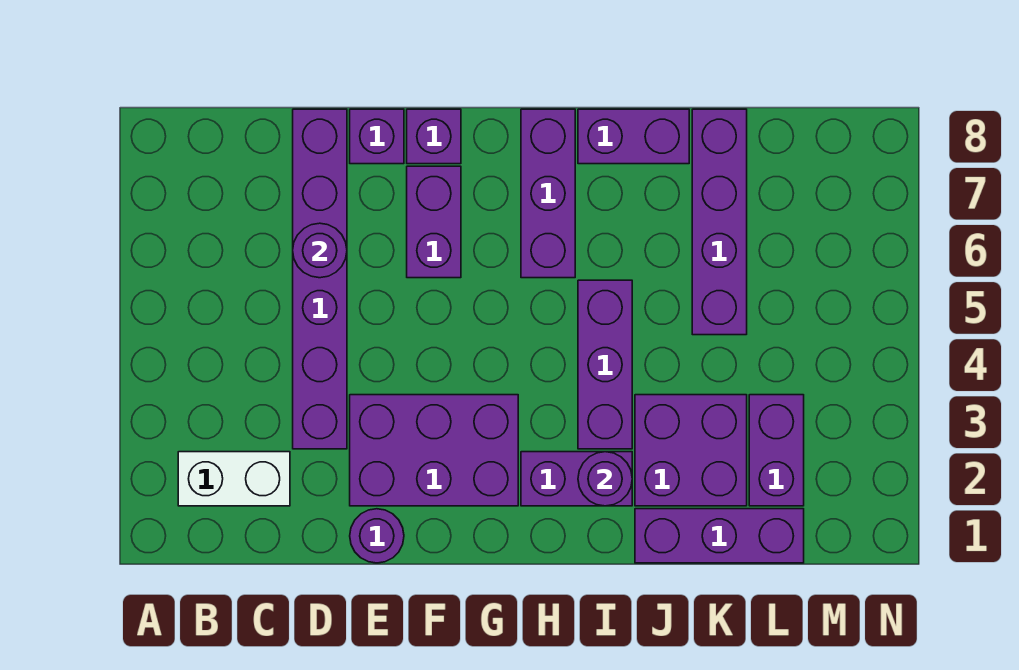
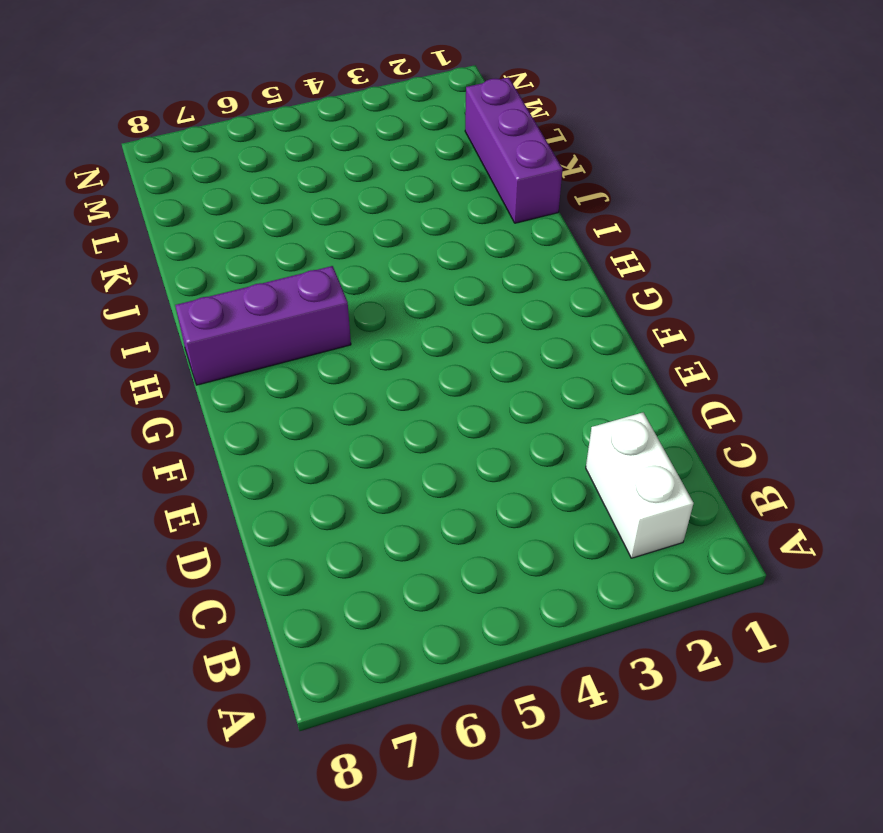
none -> purple brick D3:D8 level 1
none -> purple round brick E1 level 1
none -> purple brick E2:G3 level 1

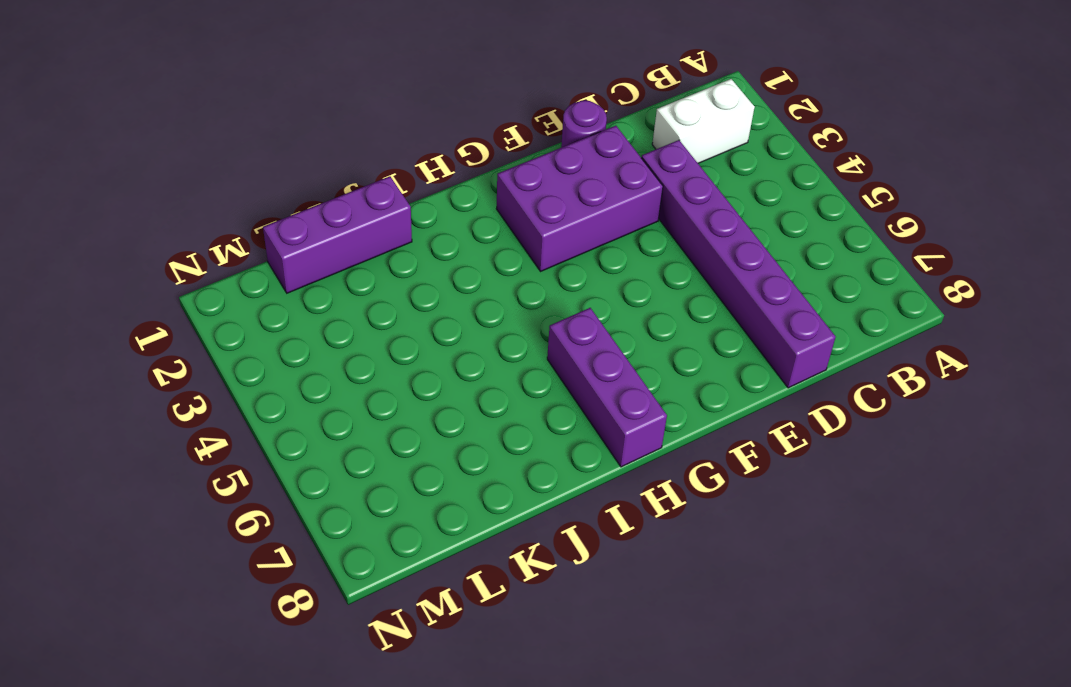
none -> purple brick E8 level 1
none -> purple brick F6:F7 level 1
none -> purple brick F8 level 1

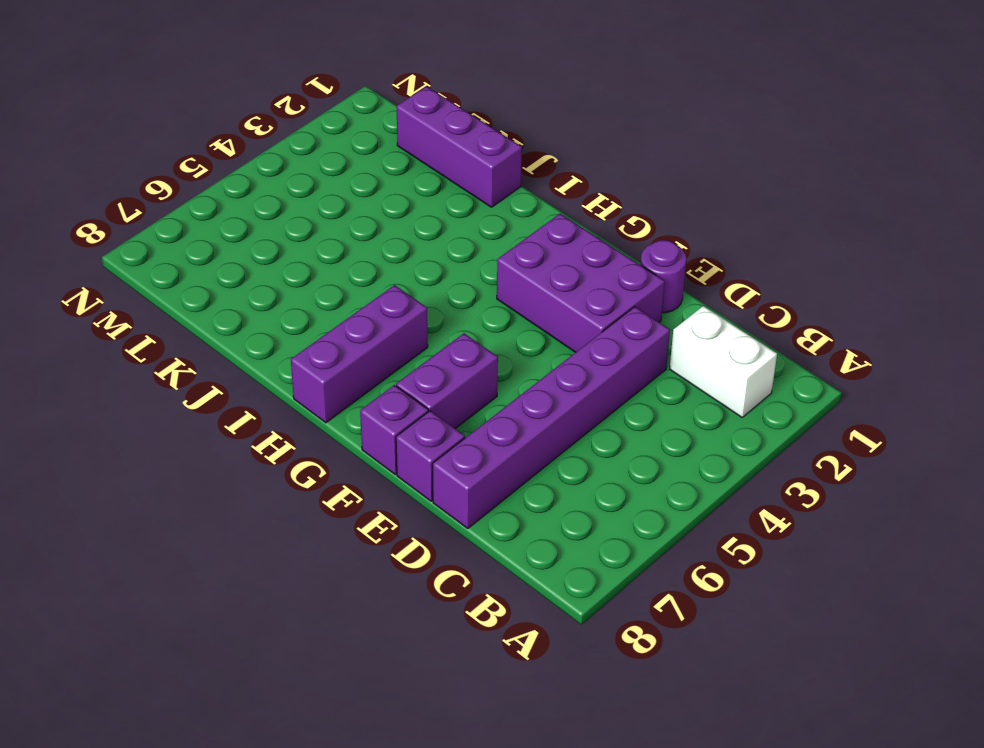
none -> purple brick H2:I2 level 1
none -> purple brick I3:I5 level 1
none -> purple brick I8:J8 level 1

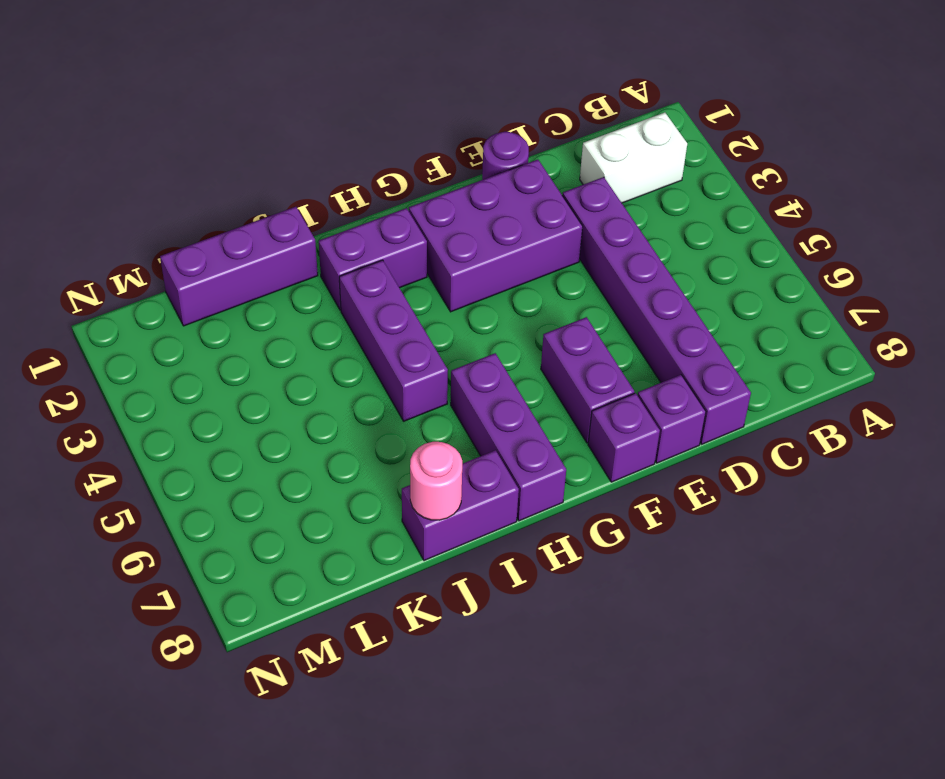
pink round brick J8 level 2 -> none
none -> purple brick J2:K3 level 1
none -> purple brick K5:K8 level 1
none -> purple brick L2:L3 level 1

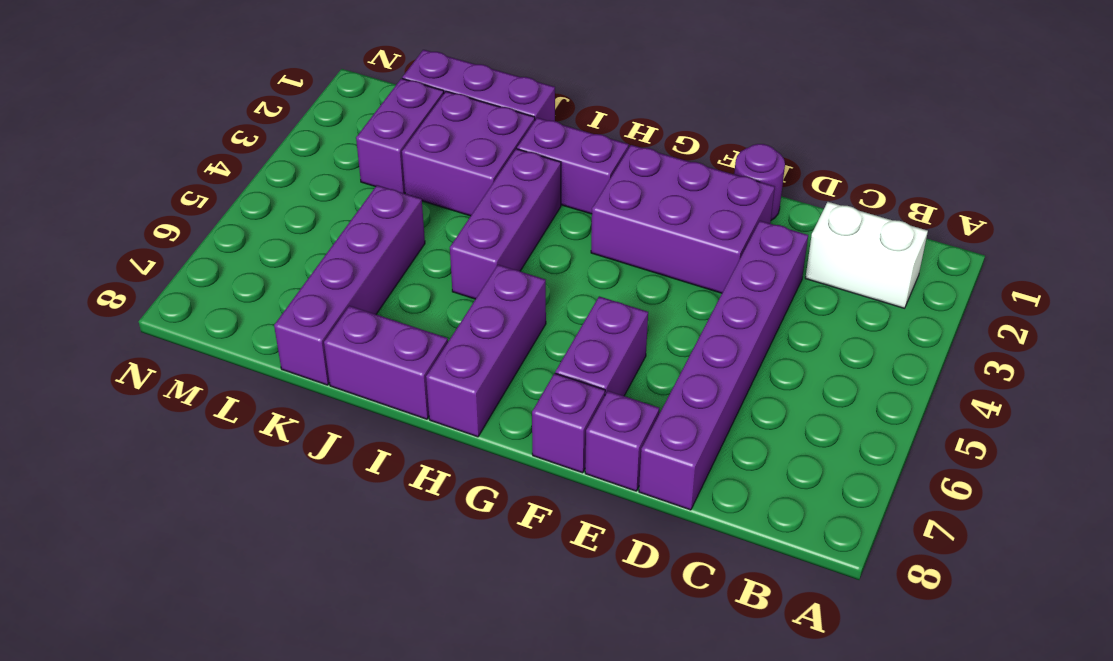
none -> purple round brick D6 level 2
none -> purple round brick I2 level 2

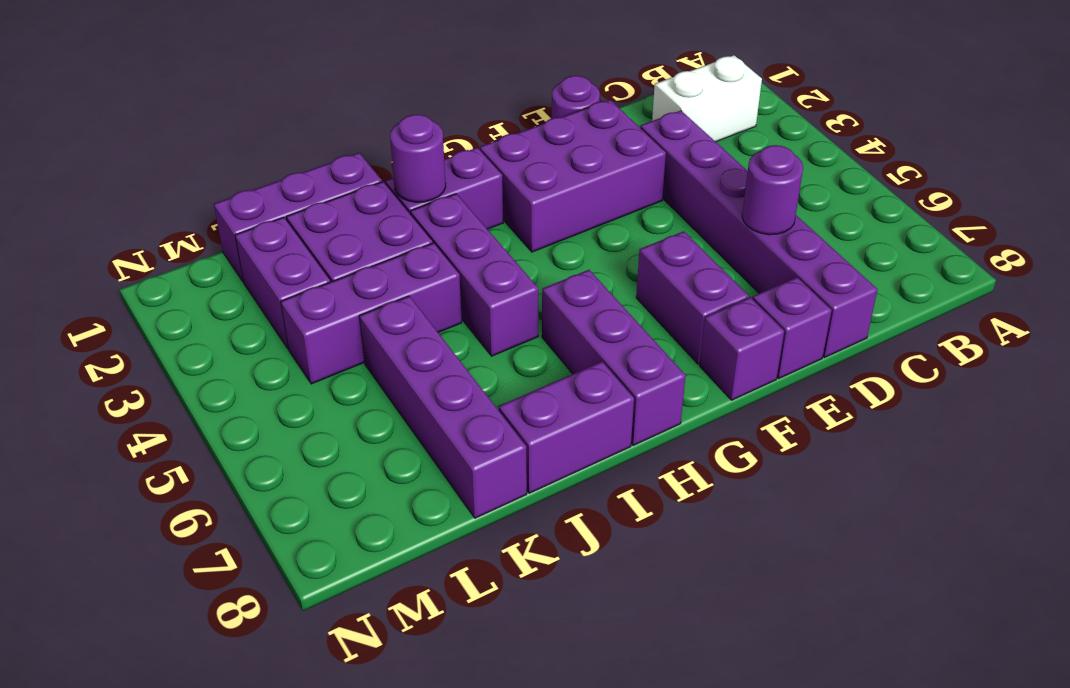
purple brick J4:L4 level 1 -> none

